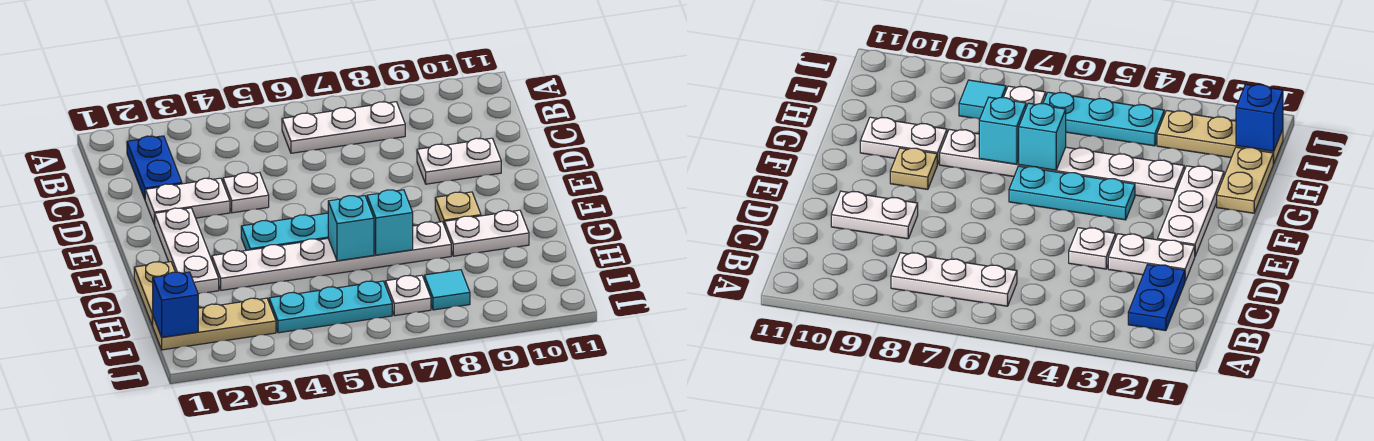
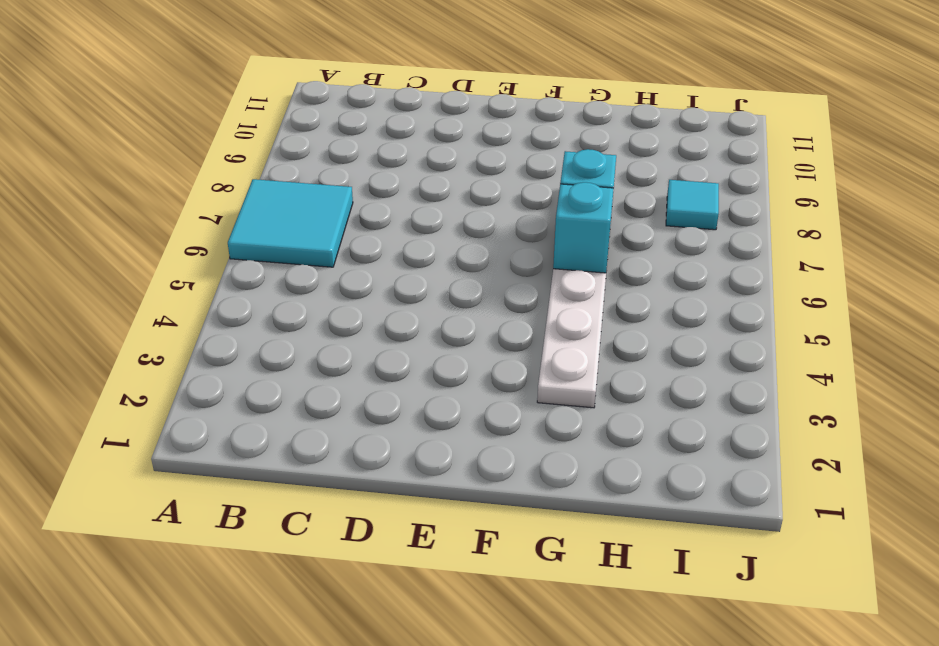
cyan tile A6:B7 level 1 -> white plate B6:B8 level 1
none -> blue plate B2:C2 level 1
none -> white plate D2:D3 level 1
none -> white plate D4 level 1

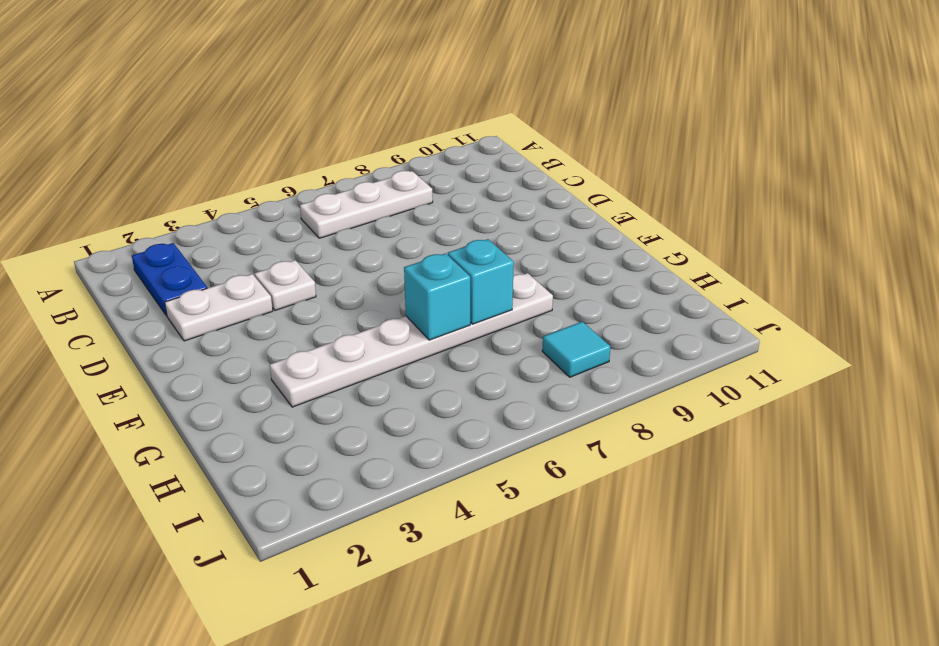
none -> white plate D9:D10 level 1
none -> white plate E2:G2 level 1
none -> cyan plate F4:F6 level 1

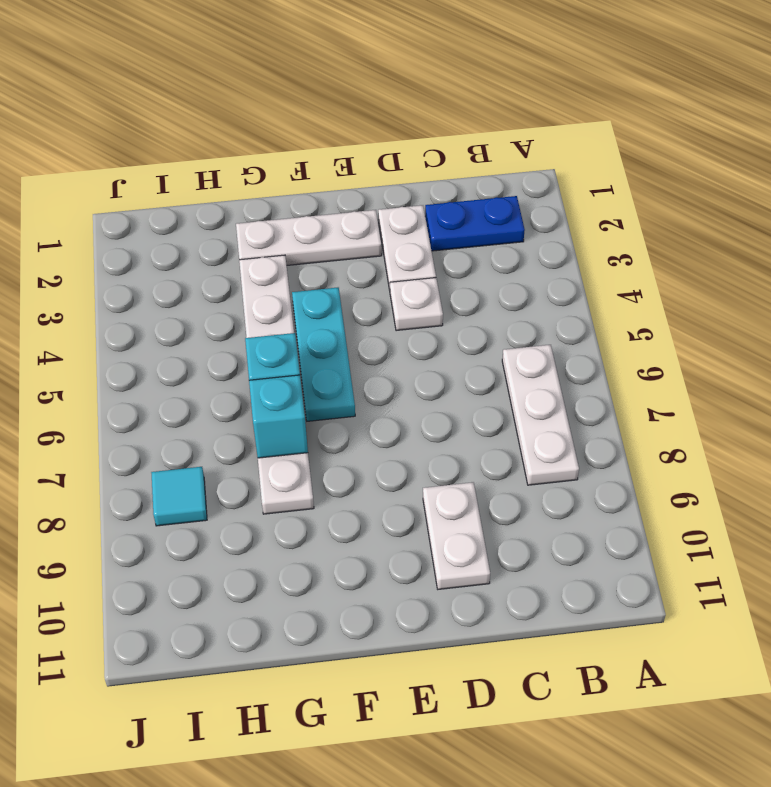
none -> tan plate F9 level 1
none -> tan plate G1:H1 level 1
none -> white plate G9:G10 level 1

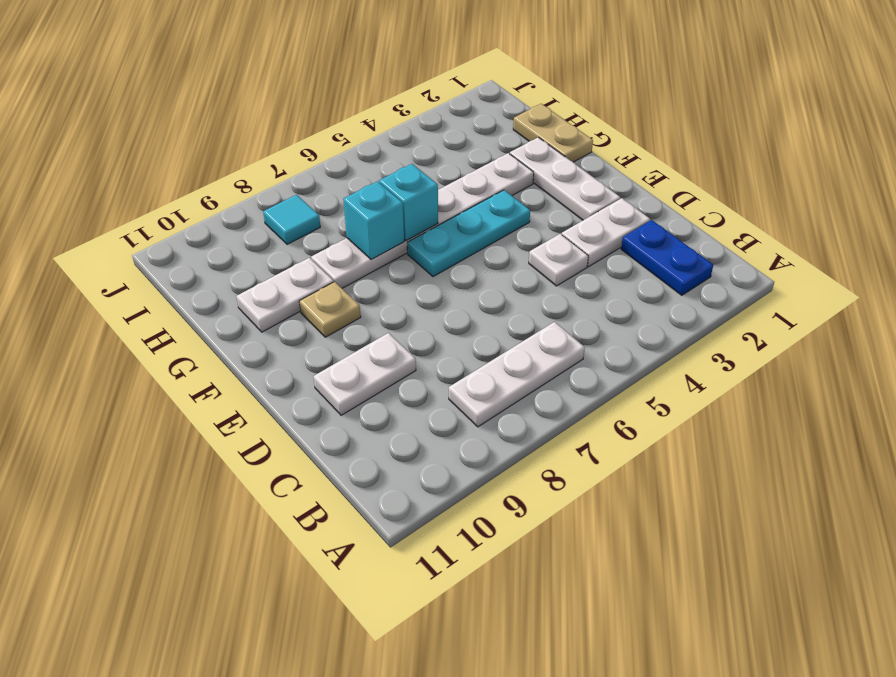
none -> tan plate I1:I3 level 1
none -> cyan plate I4:I6 level 1
none -> white plate I7 level 1

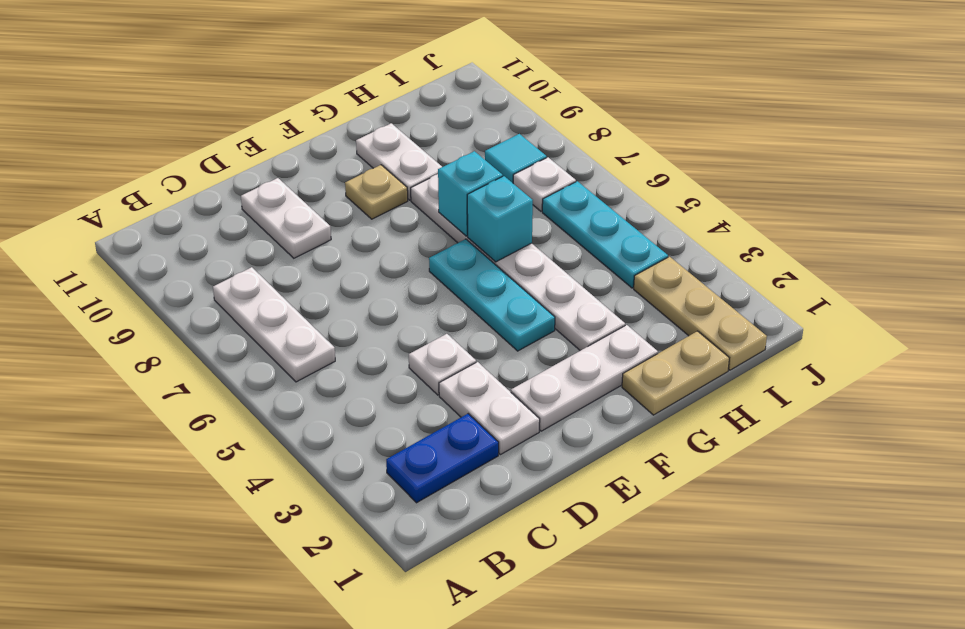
none -> blue brick I1 level 2

